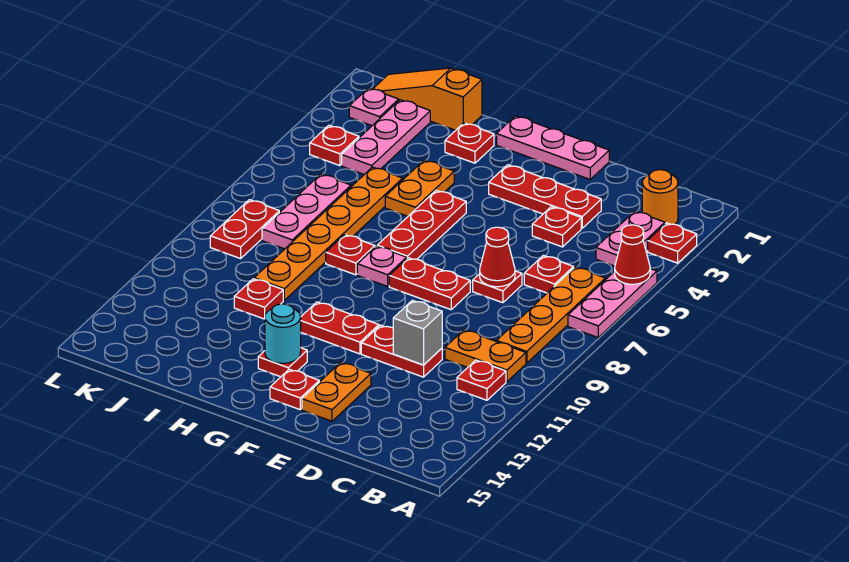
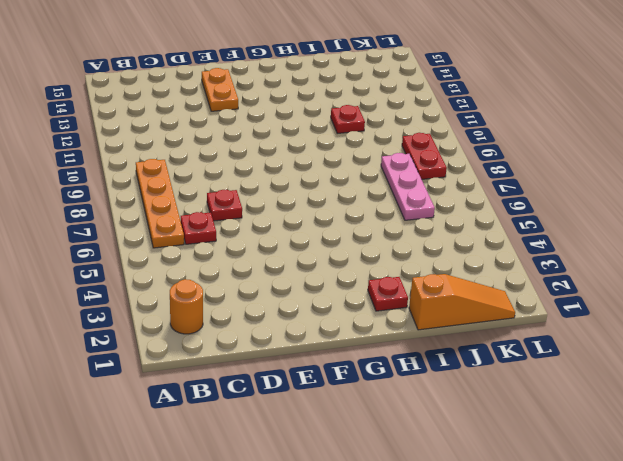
none -> red plate A3 level 1
none -> pink plate A5:A7 level 1
none -> pink plate B3:B4 level 1
none -> orange plate B10:C10 level 1

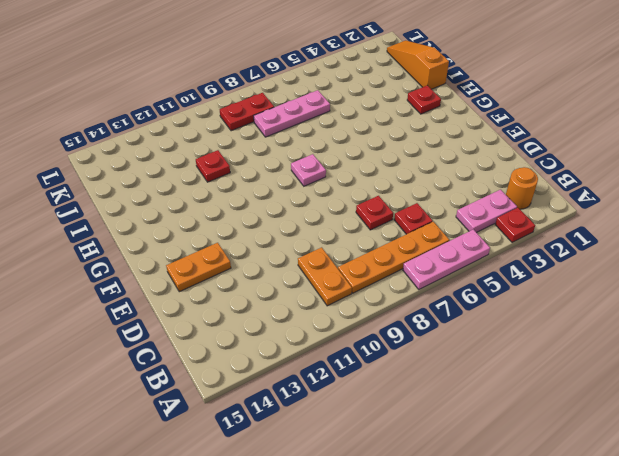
none -> red plate B11 level 1
none -> red plate D3:F3 level 1
none -> red plate D4 level 1
none -> red plate D11:E11 level 1

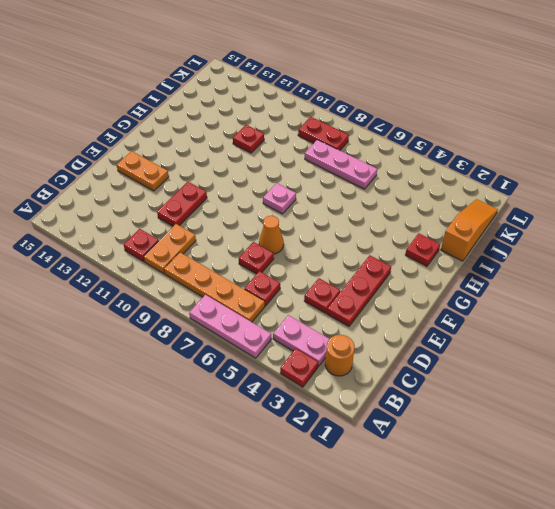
orange cone E7 level 1 -> none
none -> pink plate E1:G1 level 1
none -> red plate E8:F8 level 1
none -> red plate F11:G11 level 1
none -> red plate F14 level 1

